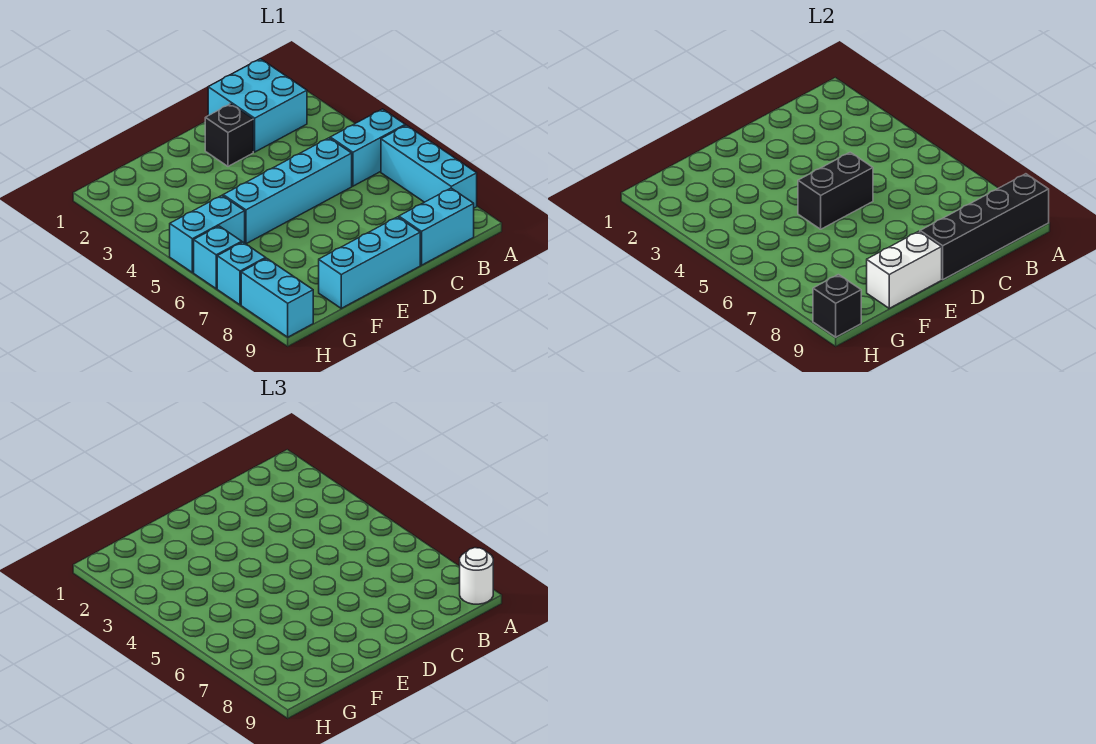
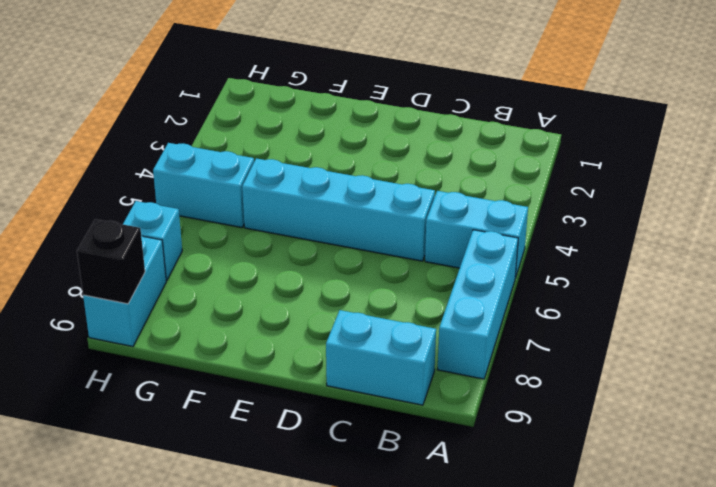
none -> cyan brick B1:C2 level 1
none -> black brick D2 level 1
none -> cyan brick D9:F9 level 1

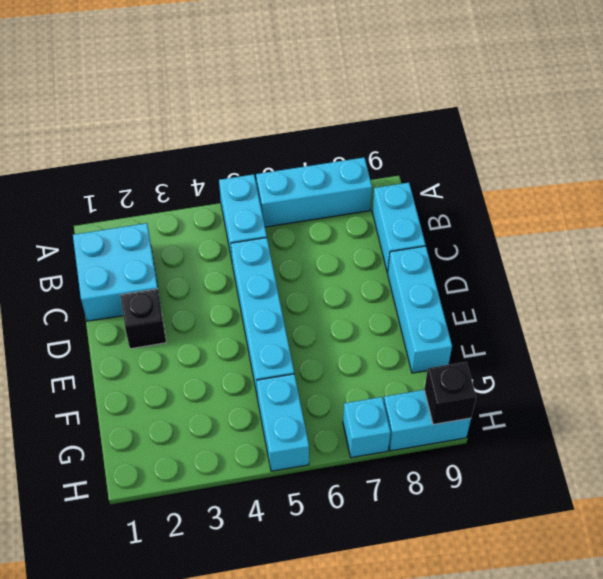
none -> cyan brick H6 level 1
none -> black brick A9:D9 level 2
none -> black brick D5:E5 level 2

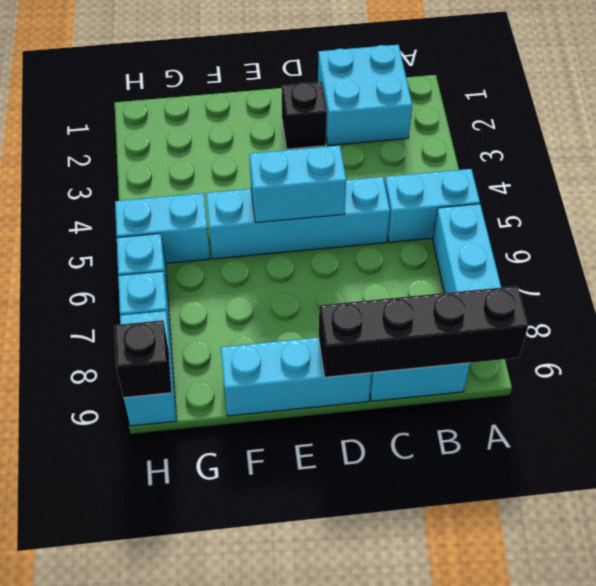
cyan brick D5:E5 level 2 -> black brick D5:E5 level 2
none -> white brick E9:F9 level 2
none -> white round brick A9 level 3

